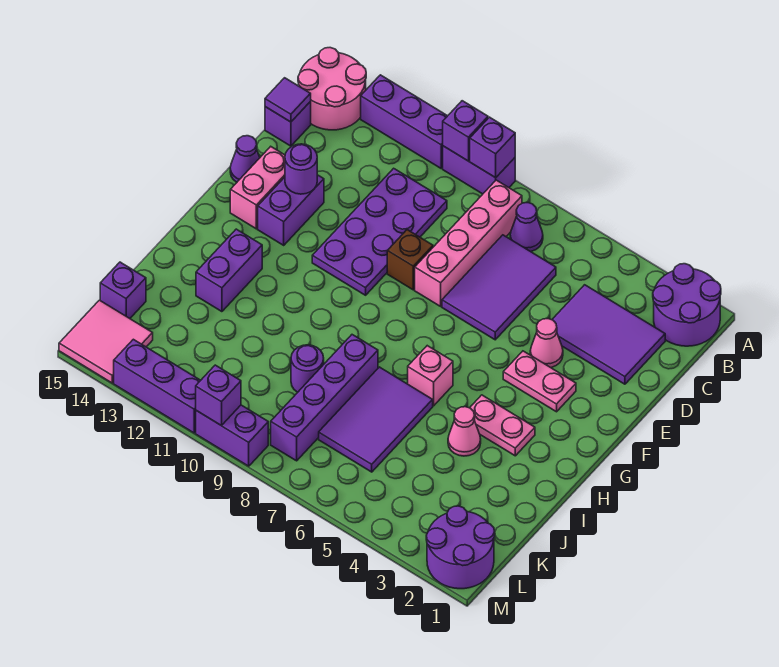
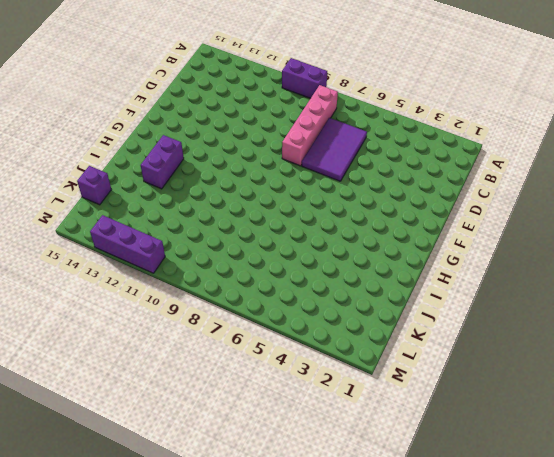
none -> purple round brick A1:B2 level 1
none -> purple brick A11:A13 level 1
none -> pink round brick A14:B15 level 1
none -> purple cone B7 level 1

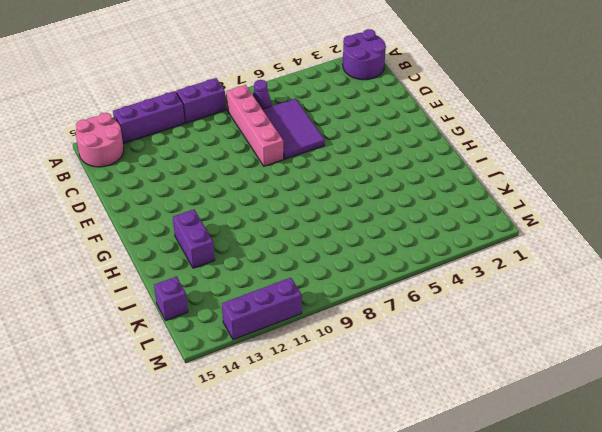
none -> purple tile C2:D4 level 1
none -> purple plate C10:F11 level 1
none -> purple brick C15 level 1
none -> pink cone E4 level 1

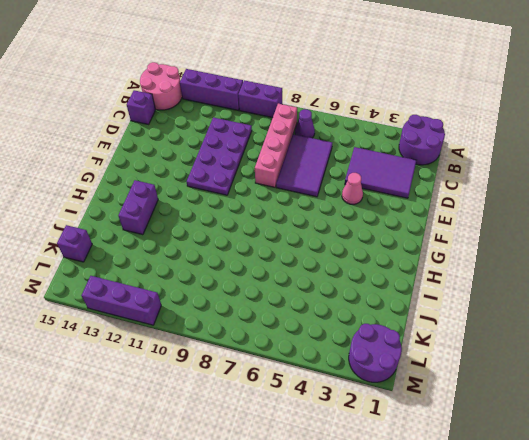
none -> brown brick E9 level 1
none -> purple brick E13:F13 level 1
none -> pink brick E14:F14 level 1
none -> purple cone E15 level 1

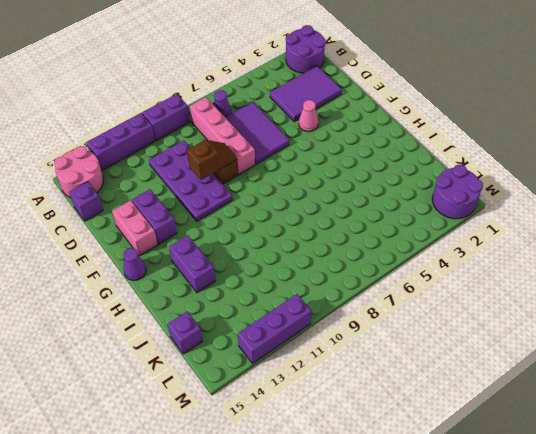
brown slope E9:E10 level 2 top 10 -> none
purple cone G15 level 1 -> purple cone E15 level 1
none -> pink plate F3:F4 level 1
none -> pink plate H3:H4 level 1
none -> pink brick H6 level 1
none -> pink cone I4 level 1

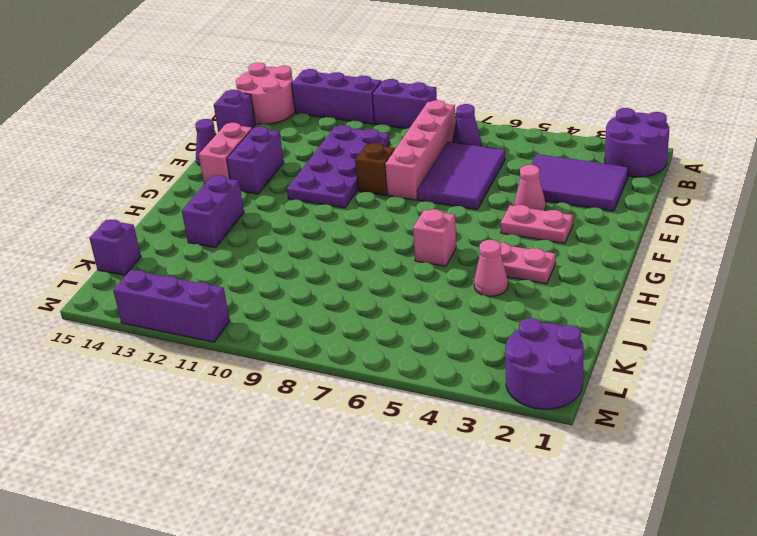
none -> purple tile I6:K7 level 1
none -> purple brick I8:L8 level 1
none -> purple round brick J9 level 1
none -> pink tile L14:M15 level 1

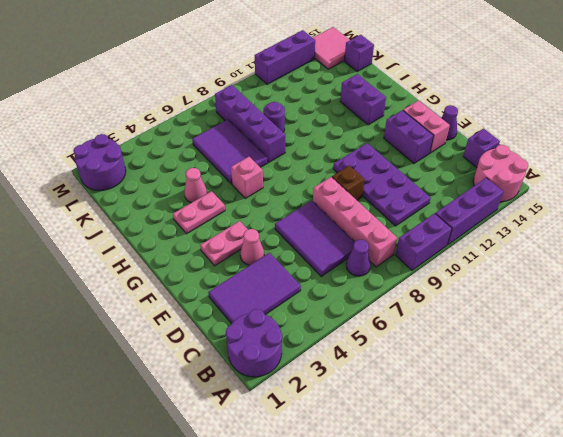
none -> purple brick M9:M10 level 1
none -> purple brick A9 level 2
none -> purple brick A10 level 2
none -> purple tile C15 level 2

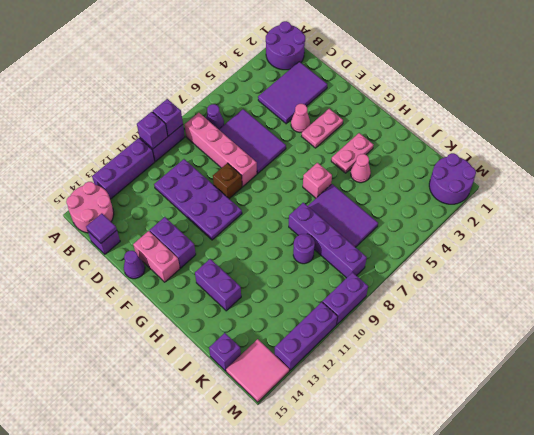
none -> purple round brick E13 level 2
none -> purple brick M10 level 2

